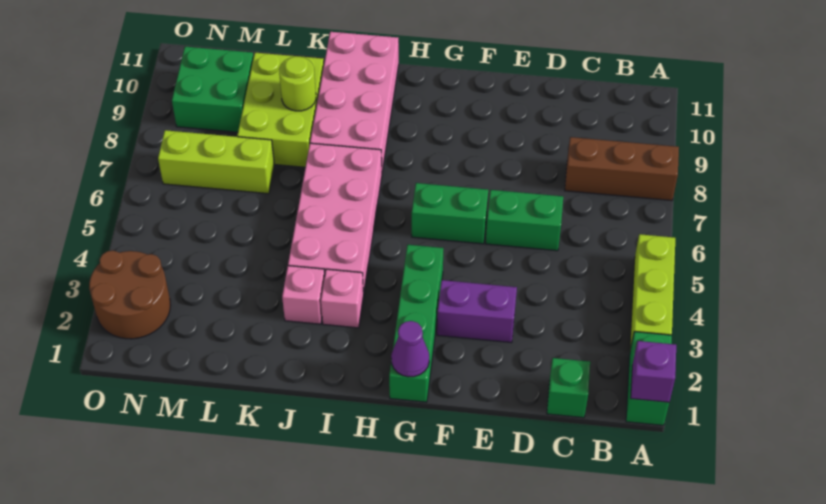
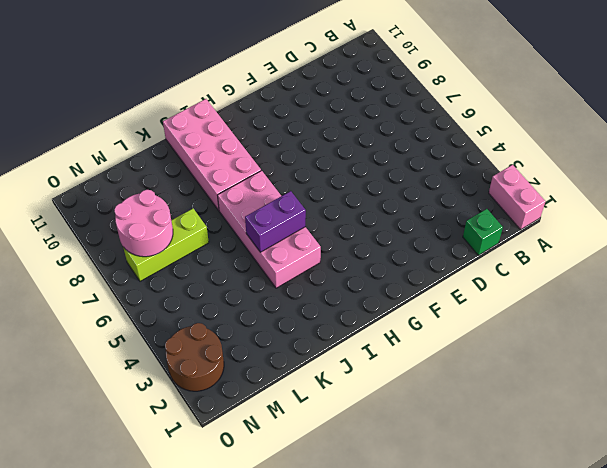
pink brick A1:A2 level 1 -> green brick A1:A2 level 1
purple brick I5:J5 level 2 -> purple brick E3:F3 level 1
pink round brick M7:N8 level 2 -> none
none -> lime brick A3:A5 level 1
none -> brown brick A8:C8 level 1
none -> green brick D6:E6 level 1

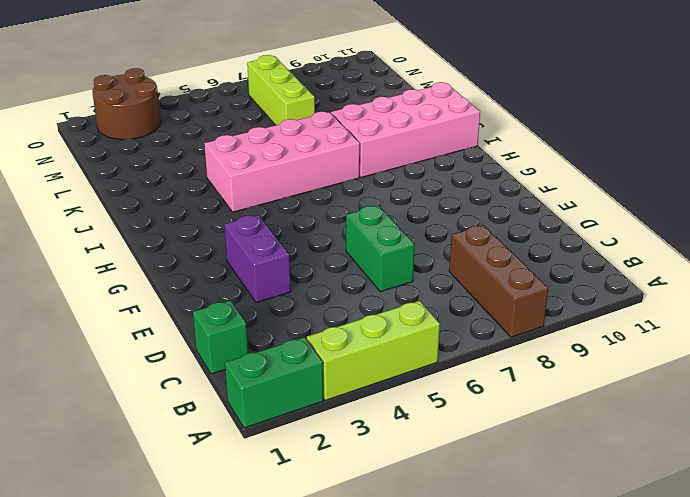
none -> green brick F6:G6 level 1
none -> green brick G1:G4 level 1
none -> pink brick I3 level 1

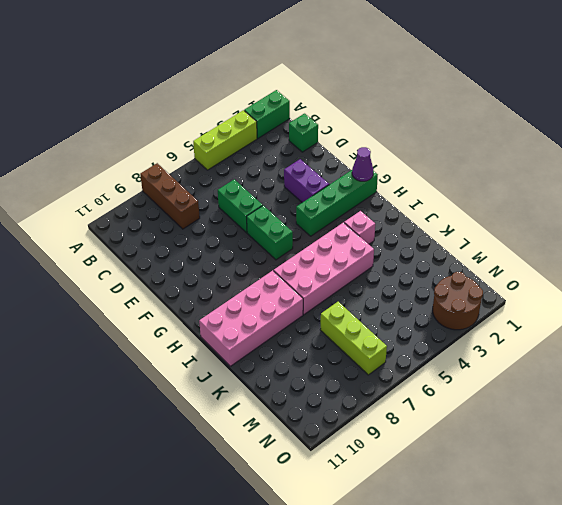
none -> pink brick J3 level 1
none -> lime brick K8:L10 level 1
none -> green brick M9:N10 level 1

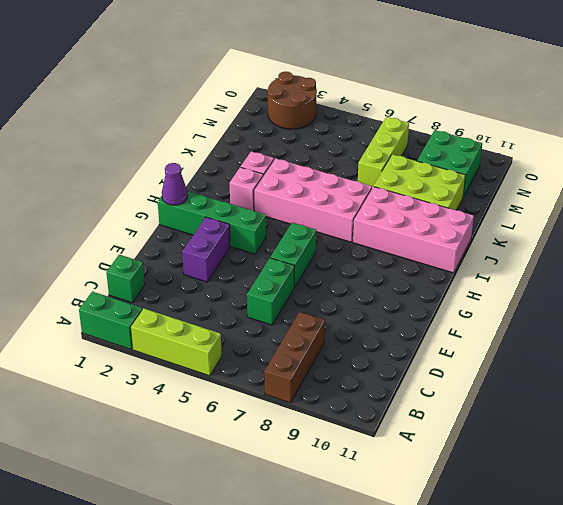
none -> purple brick A1 level 2
none -> lime round brick K9 level 2

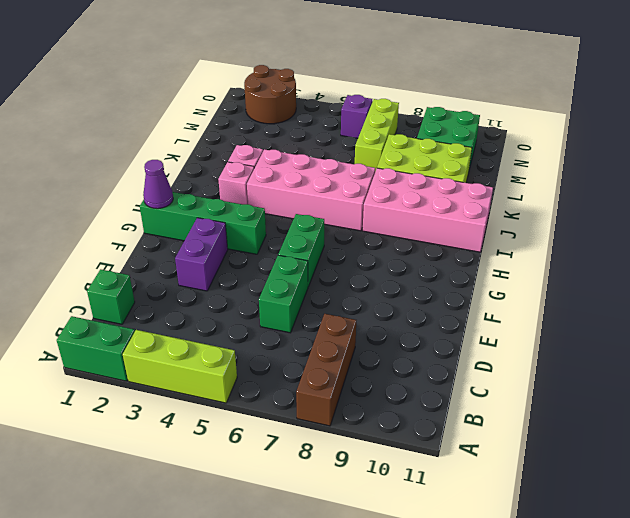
purple brick N6 level 1 -> purple brick A1 level 2
none -> lime round brick K9 level 2

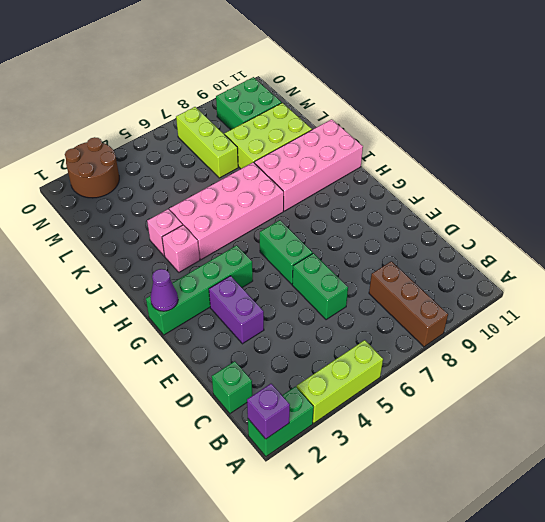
none -> lime round brick K9 level 2

